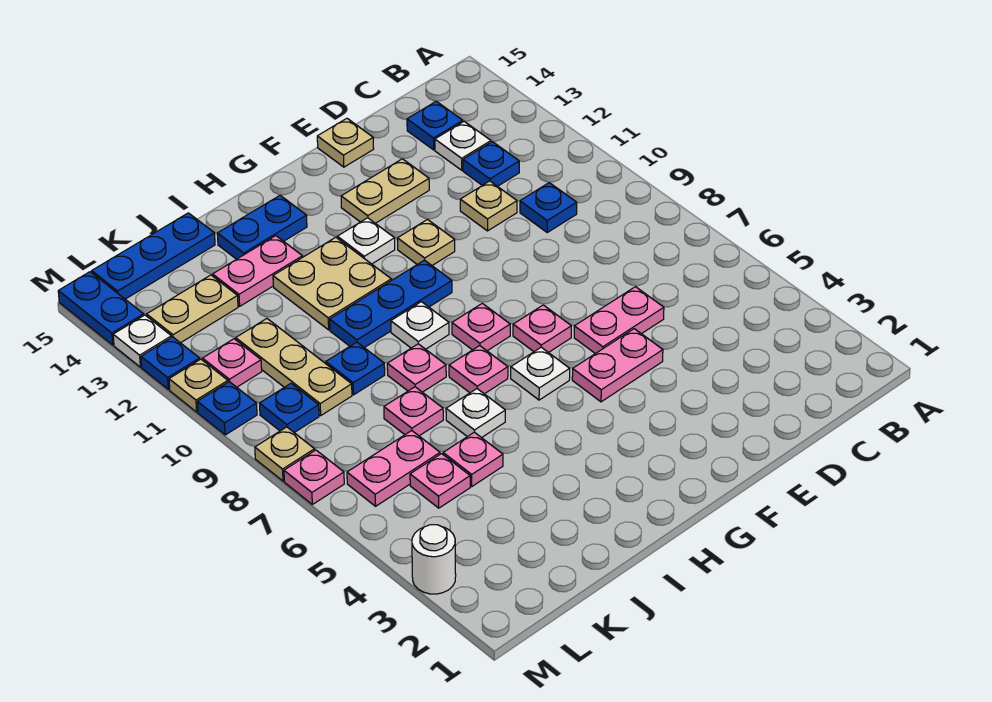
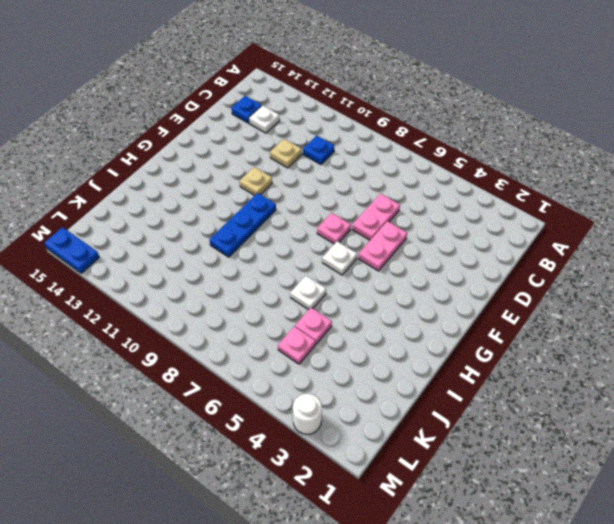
none -> blue plate C12 level 1
none -> tan plate E13:F13 level 1
none -> tan plate E15 level 1
none -> pink plate G8 level 1

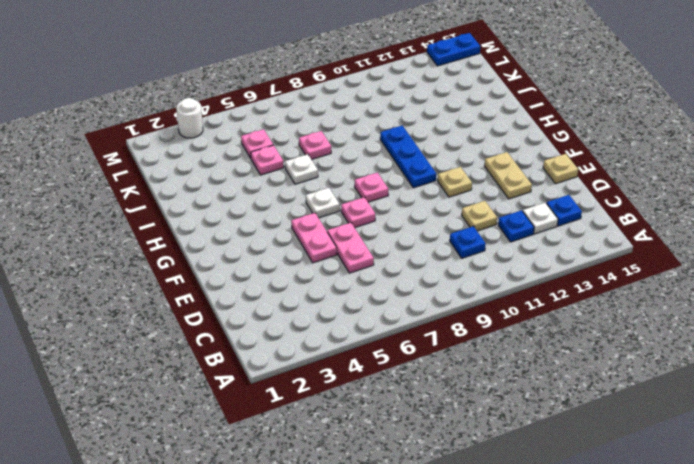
none -> white plate G12 level 1
none -> pink plate H7 level 1
none -> white plate H9 level 1
none -> tan plate H11:I12 level 1

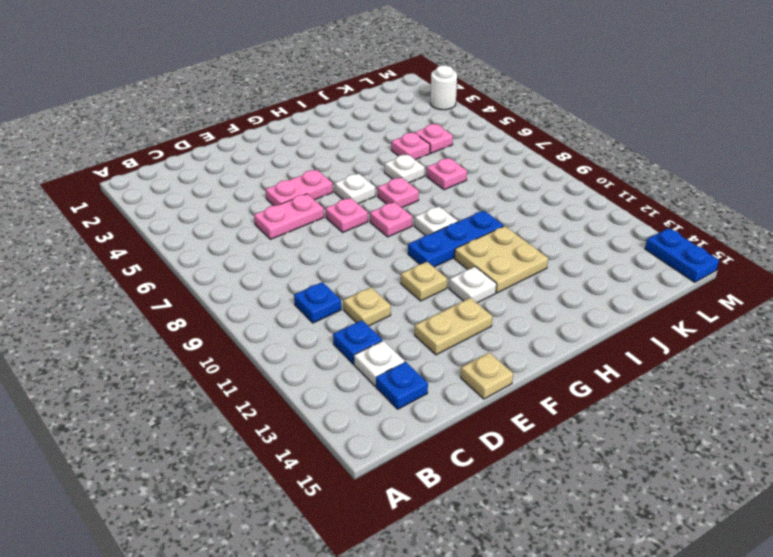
none -> blue plate H14:I14 level 1
none -> pink plate I8 level 1
none -> pink plate I13:J13 level 1
none -> blue plate J9 level 1

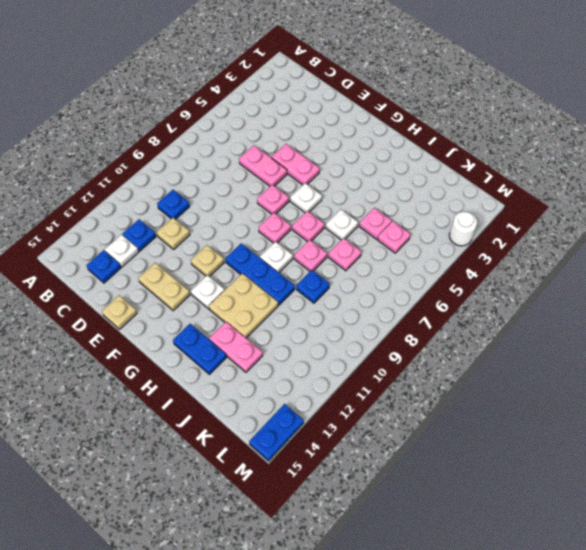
none -> blue plate J15:L15 level 1
none -> pink plate K6:L6 level 1
none -> tan plate K9:K11 level 1
none -> tan plate K13:L13 level 1

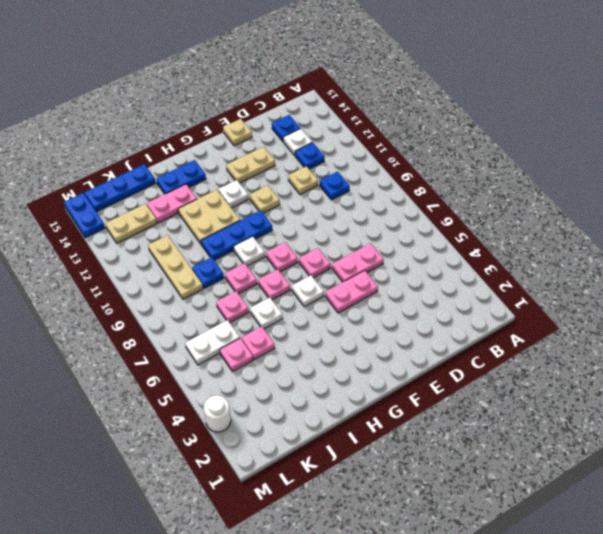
white plate K6:L6 level 1 -> pink plate K6:L6 level 1
none -> blue plate L9 level 1
none -> pink plate L11 level 1
none -> pink plate M7 level 1
none -> tan plate M8 level 1

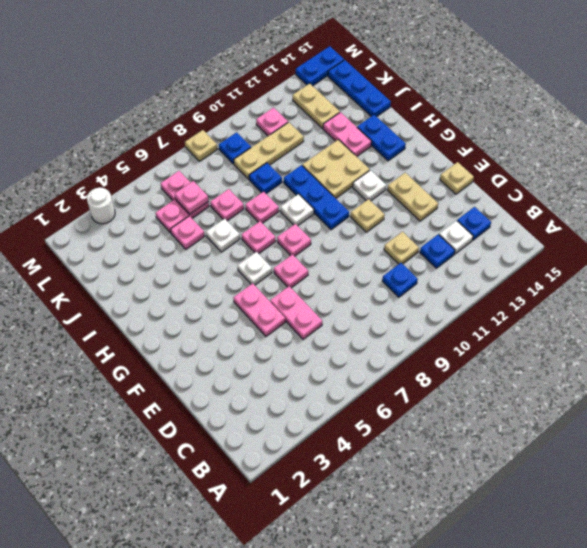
pink plate K6 level 2 -> pink plate M7 level 1
none -> blue plate M10 level 1
none -> tan plate M11 level 1
none -> blue plate M12 level 1
none -> white plate M13 level 1

